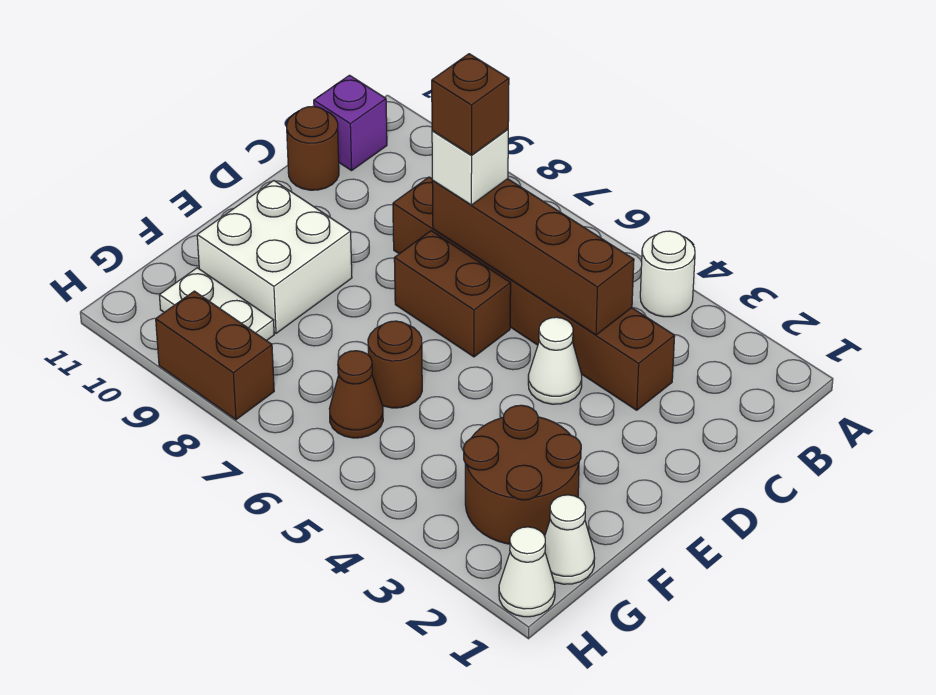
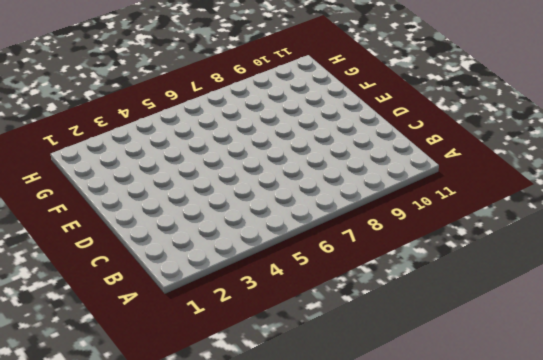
none -> white round brick A4 level 1
none -> purple brick B11 level 1
none -> brown brick C3:C8 level 1

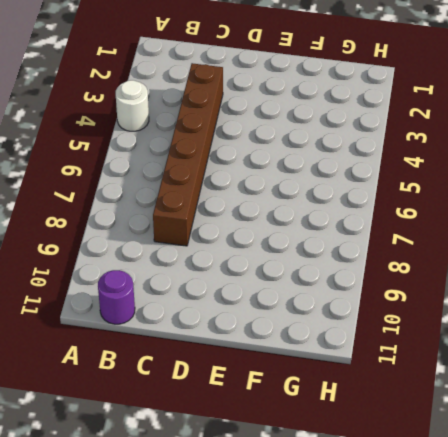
purple round brick B11 level 1 -> purple brick B11 level 1
none -> brown round brick C11 level 1
none -> white cone D4 level 1
none -> brown brick D6:D7 level 1

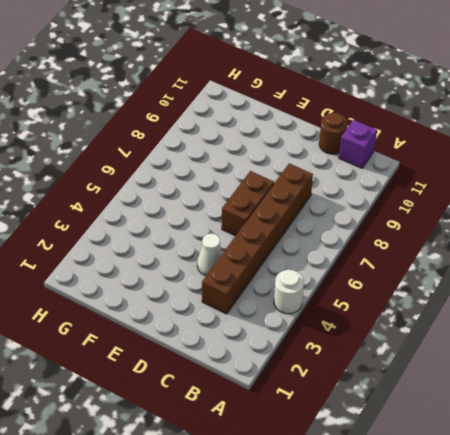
none -> white brick E9:F10 level 1
none -> brown round brick F2:G3 level 1
none -> brown round brick F6 level 1

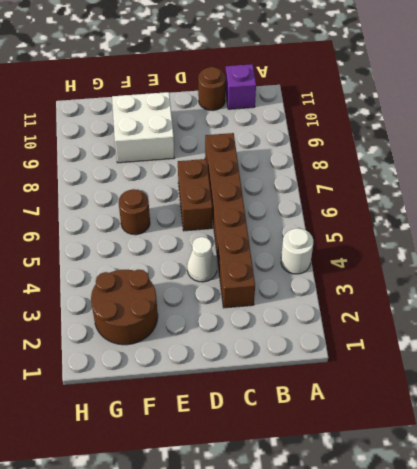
none -> white cone G1 level 1
none -> brown cone G6 level 1
none -> white plate G9:G10 level 1

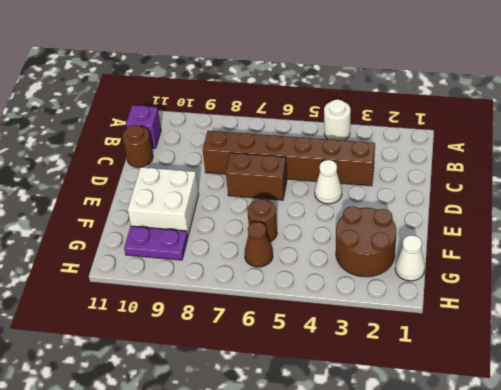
purple plate G9:G10 level 1 -> white plate G9:G10 level 1
none -> white cone H1 level 1
none -> brown brick H8:H9 level 1
none -> brown brick C4:C7 level 2

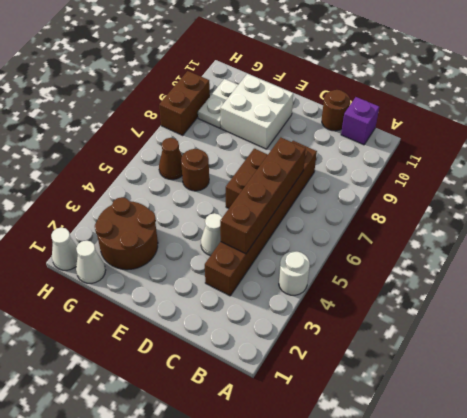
none -> white brick C7 level 3
none -> brown brick C7 level 4

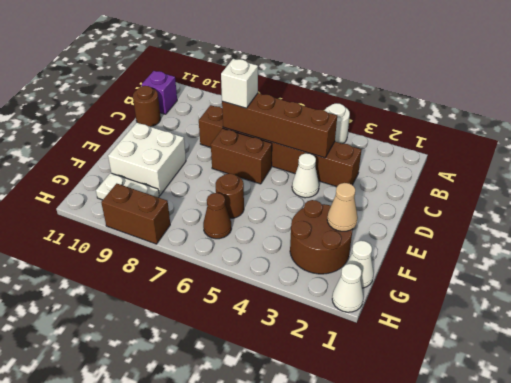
tan cone F2 level 2 -> none
none -> brown brick C7 level 4

